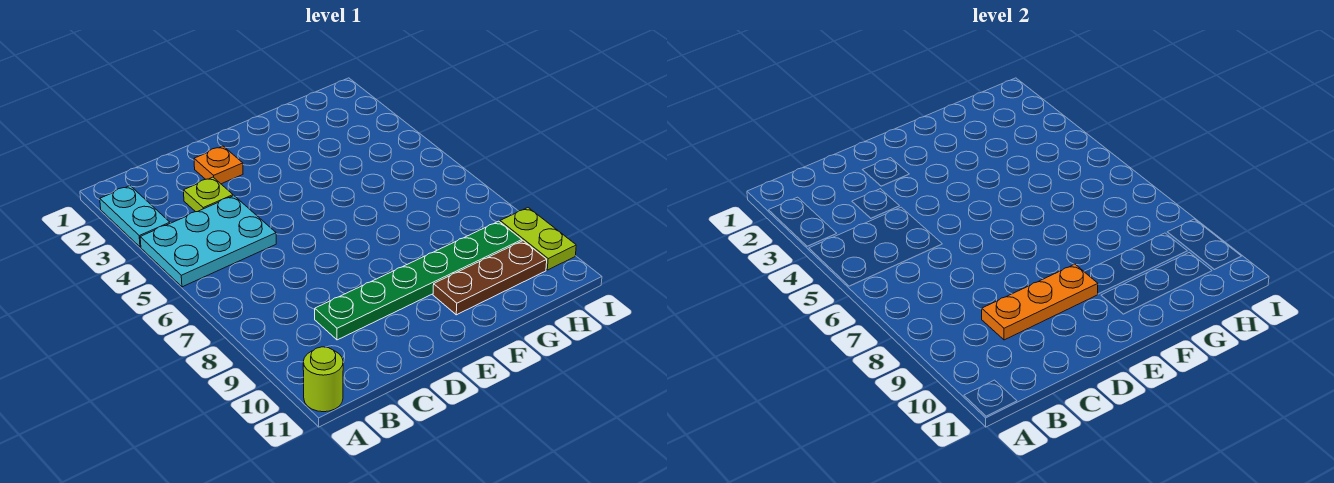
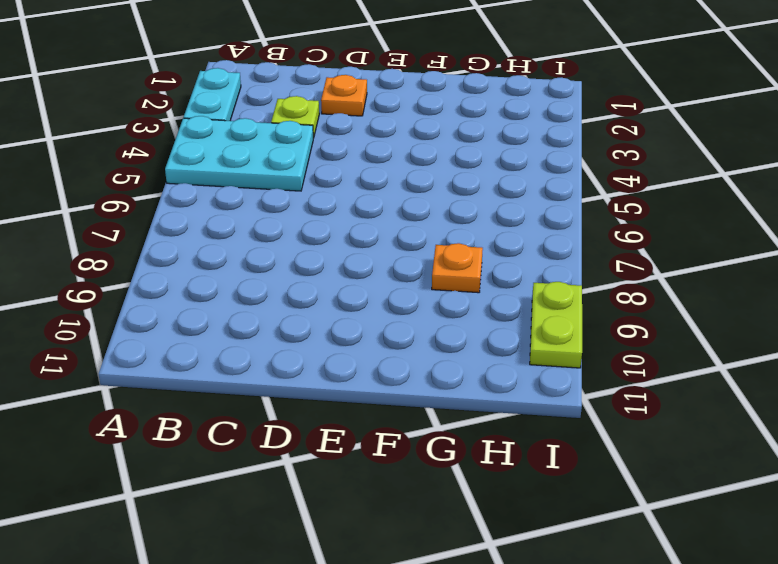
orange plate G8 level 1 -> none
none -> lime round brick A11 level 1
none -> green plate C9:H9 level 1

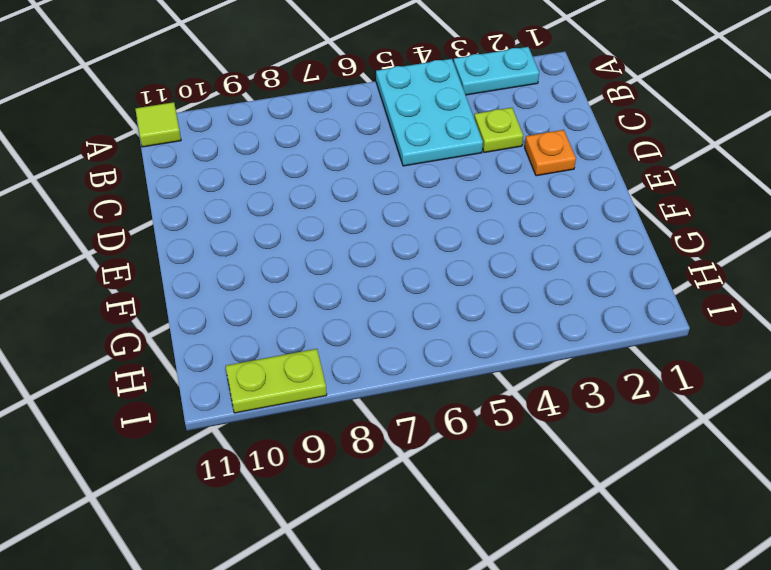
lime tile A11 level 1 -> lime round brick A11 level 1
none -> green plate C9:H9 level 1
none -> brown plate F10:H10 level 1

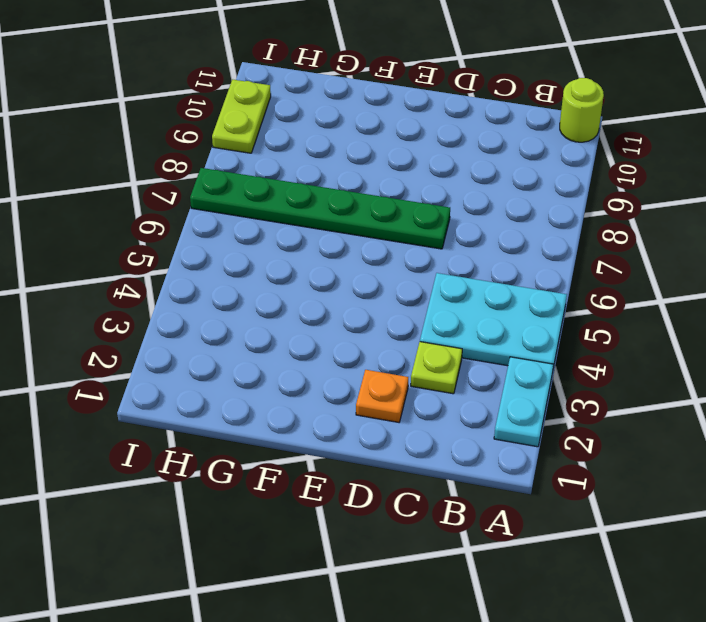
green plate D7:I7 level 1 -> green plate C9:H9 level 1
none -> brown plate F10:H10 level 1
none -> orange plate C9:E9 level 2

